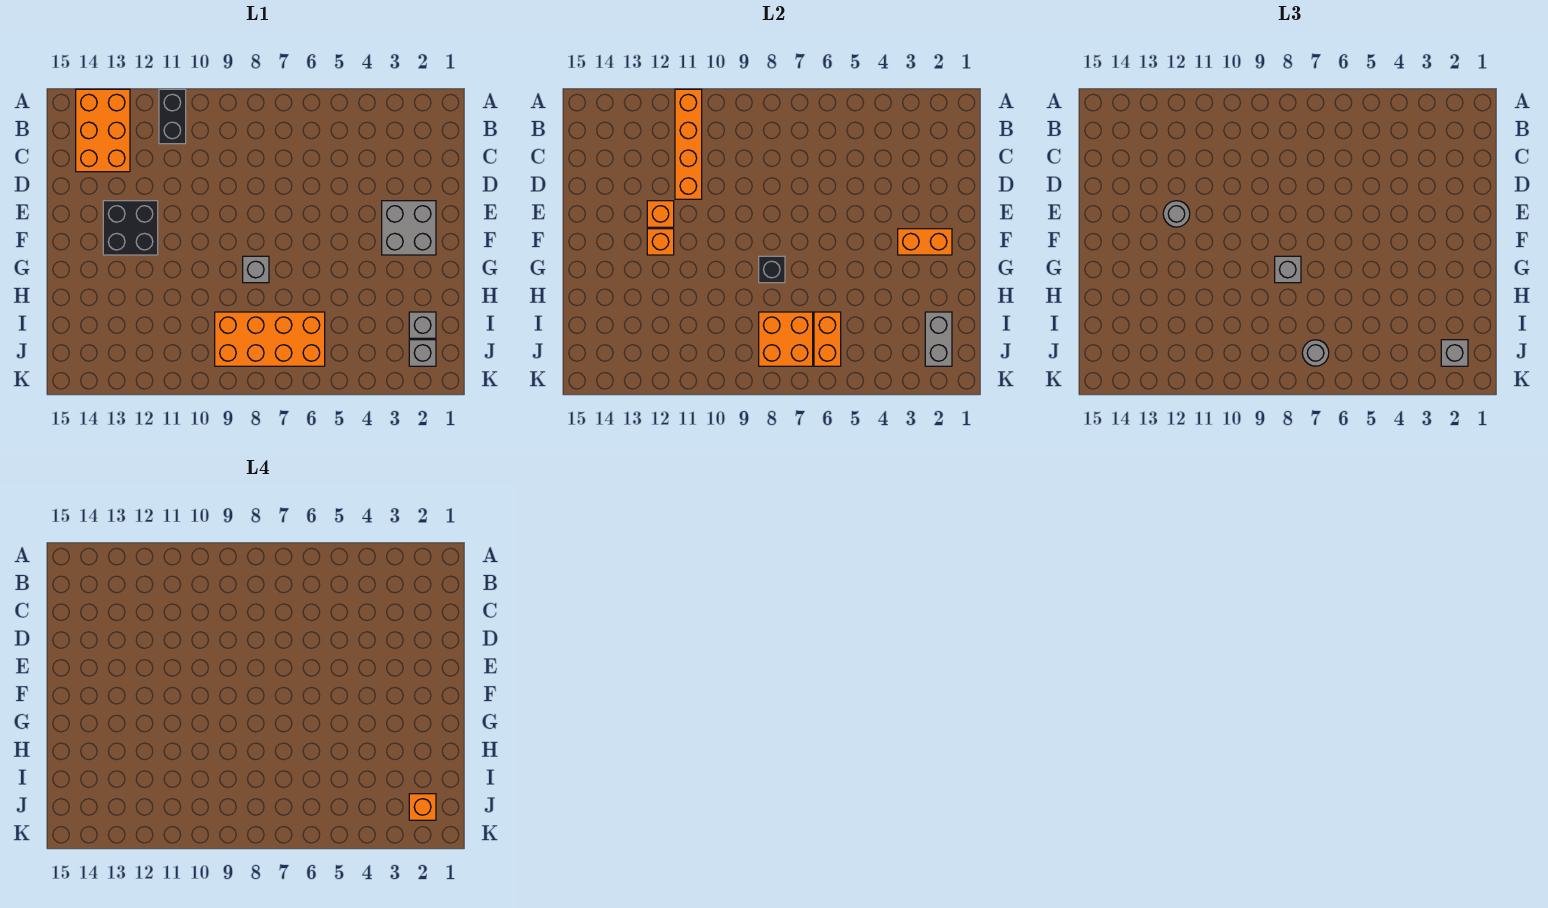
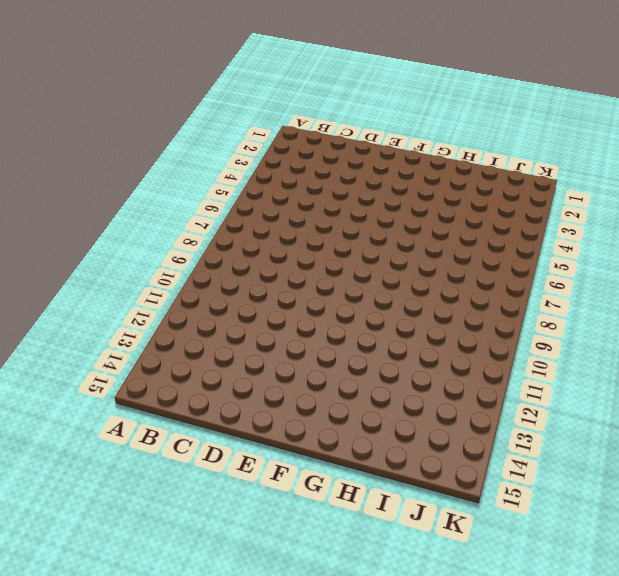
none -> black brick A11:B11 level 1
none -> orange brick A13:C14 level 1
none -> grey brick E2:F3 level 1

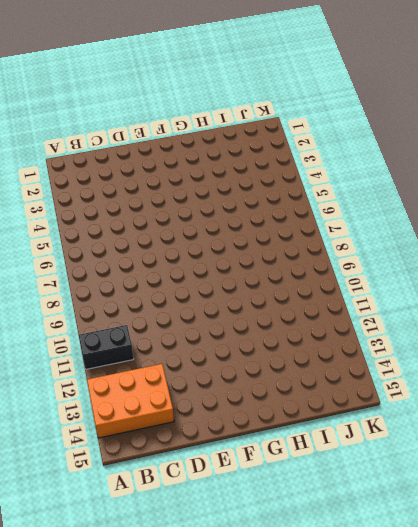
none -> grey brick E2:F3 level 1
none -> black brick E12:F13 level 1
none -> grey brick G8 level 1

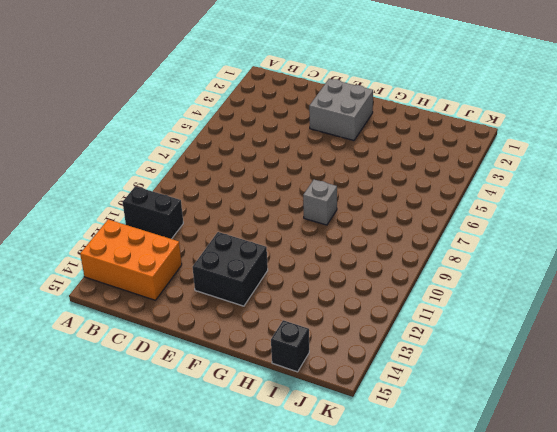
black brick I15 level 1 -> black brick G8 level 2
none -> grey brick I2 level 1
none -> orange brick I6:J9 level 1
none -> grey brick J2 level 1

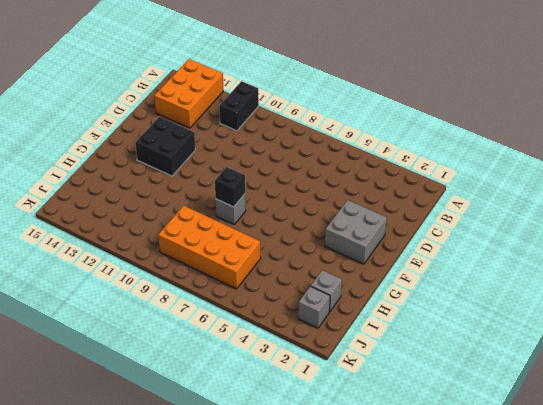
none -> orange brick A11:D11 level 2
none -> orange brick E12 level 2
none -> orange brick F2:F3 level 2

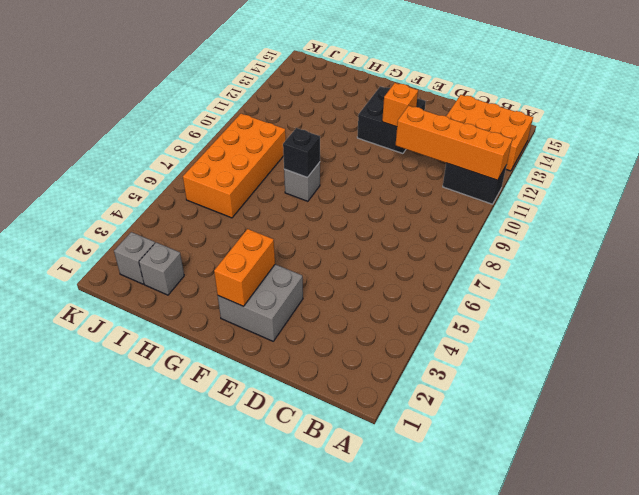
none -> orange brick F12 level 2
none -> grey brick I2:J2 level 2
none -> orange brick I6:J6 level 2

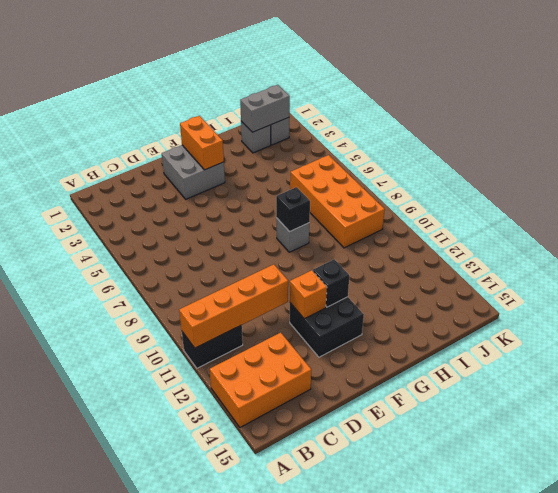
black brick F12 level 2 -> orange brick F12 level 2
none -> orange brick I6:J6 level 2
none -> orange brick I7:J8 level 2
none -> grey round brick E12 level 3

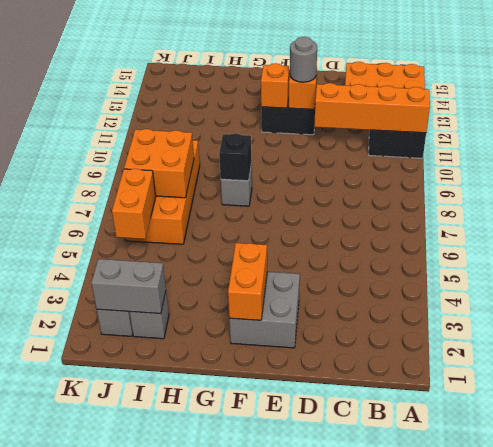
orange brick J5:J6 level 2 -> orange brick I6:J6 level 2
none -> grey brick G8 level 3
none -> grey brick J2 level 3
none -> grey round brick J7 level 3

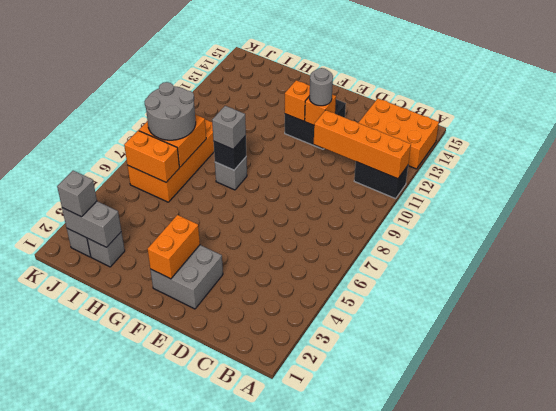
grey round brick I7:J8 level 3 -> grey round brick J7 level 3
none -> orange brick J2 level 4

